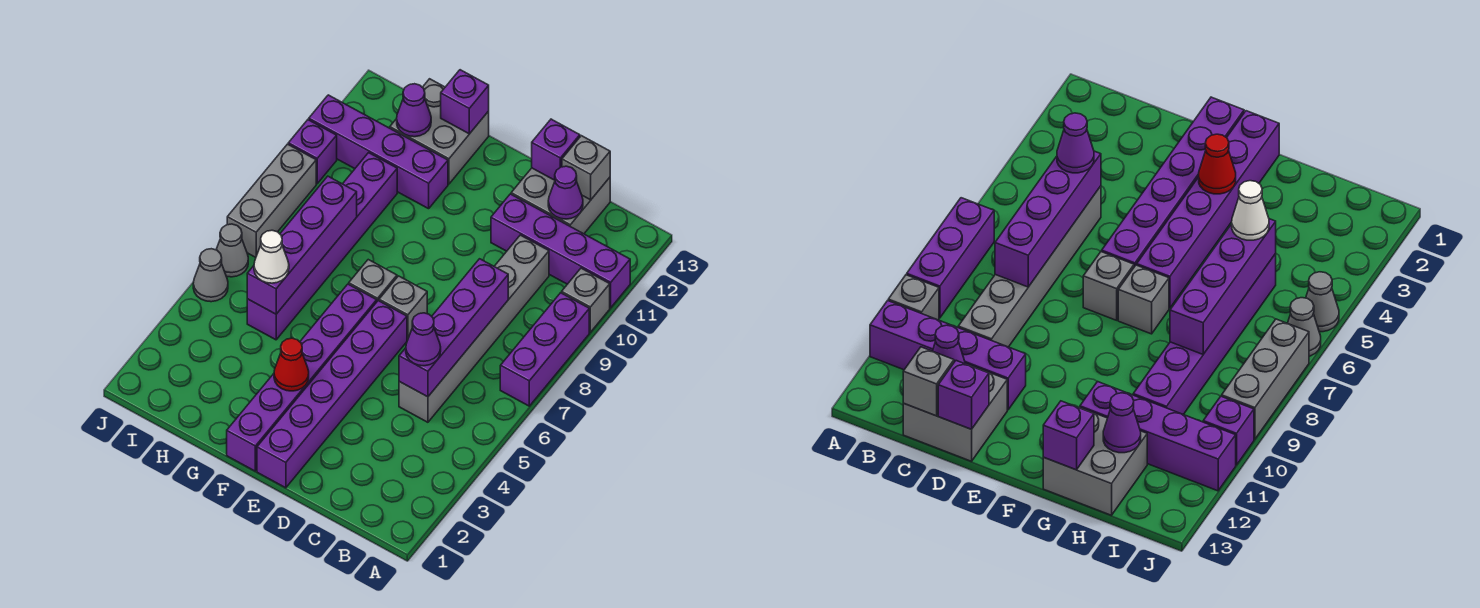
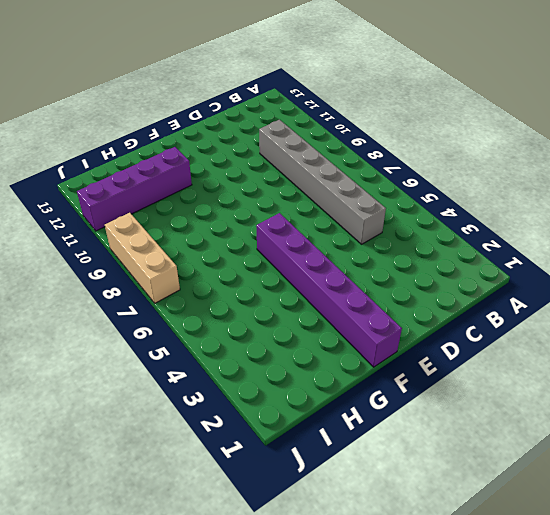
tan brick J7:J9 level 1 -> grey brick J7:J9 level 1
none -> purple brick A7:A9 level 1
none -> grey brick A10 level 1
none -> purple brick A11:D11 level 1

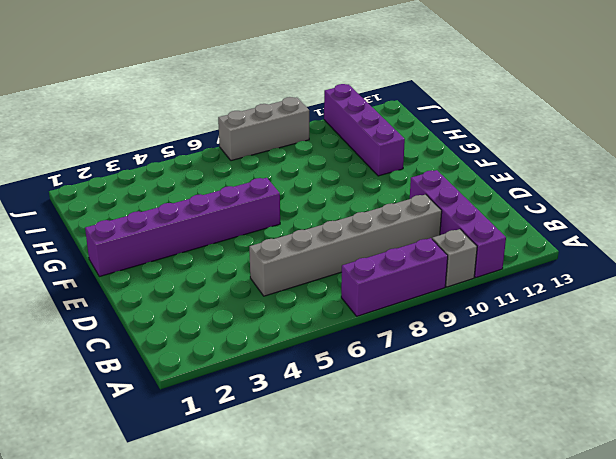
none -> grey brick C12:D13 level 1
none -> purple brick E1:E6 level 1
none -> grey brick E7 level 1

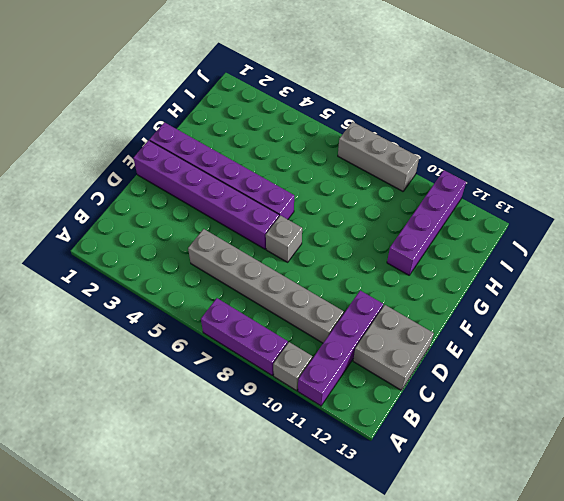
none -> grey brick F7 level 1
none -> grey brick G12:H13 level 1
none -> purple brick H5:H10 level 1

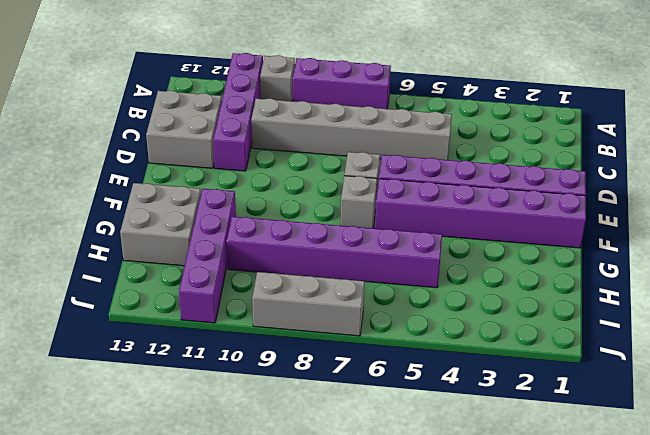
none -> grey cone J5 level 1
none -> grey cone J6 level 1
none -> purple brick J10 level 1

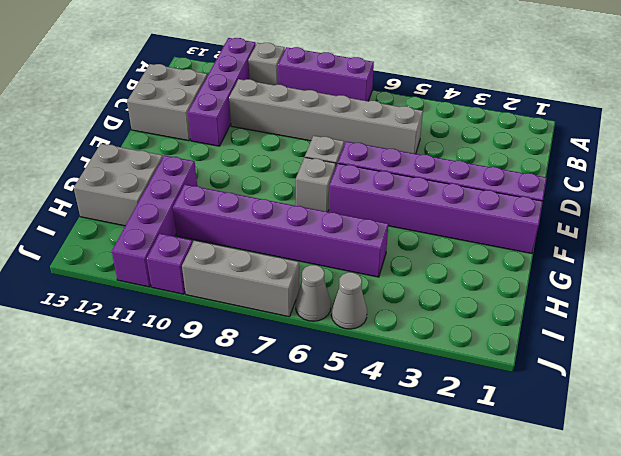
none -> purple brick C5:C8 level 2
none -> purple cone C12 level 2
none -> grey brick C13 level 2

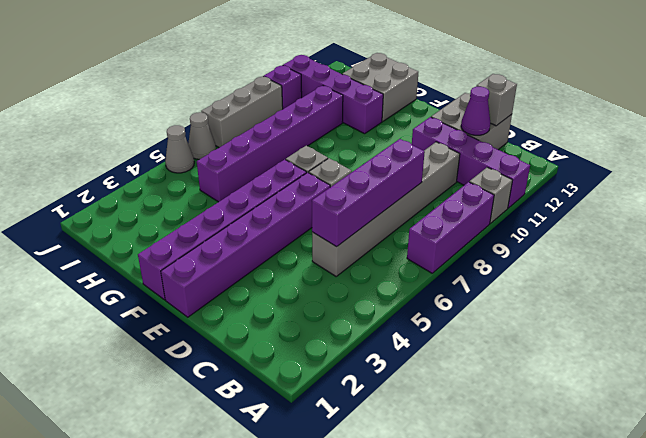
none -> purple brick D13 level 2
none -> red cone F3 level 2
none -> purple brick G13 level 2

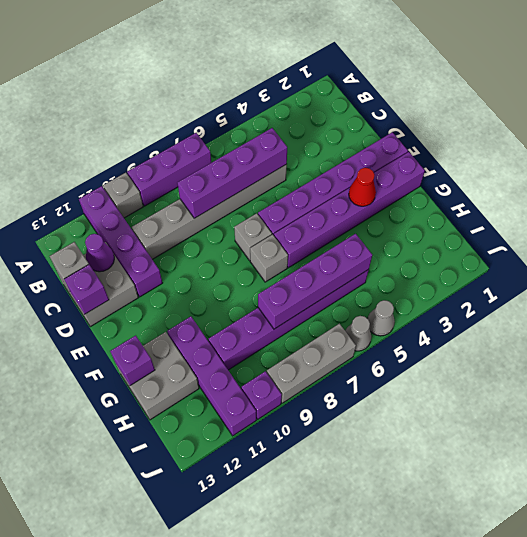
none -> purple cone H12 level 2
none -> purple cone C5 level 3
none -> white cone H5 level 3

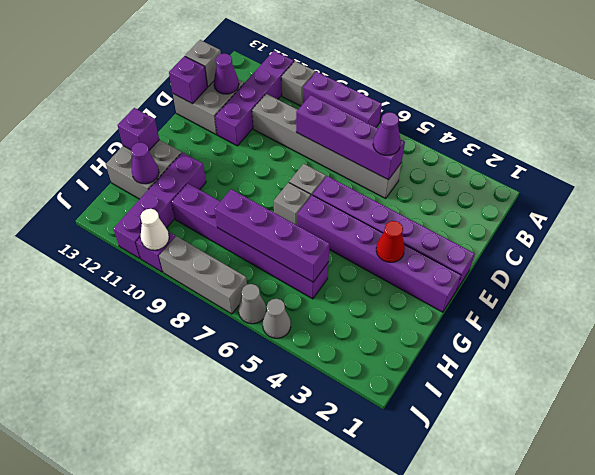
white cone J10 level 2 -> white cone H5 level 3

